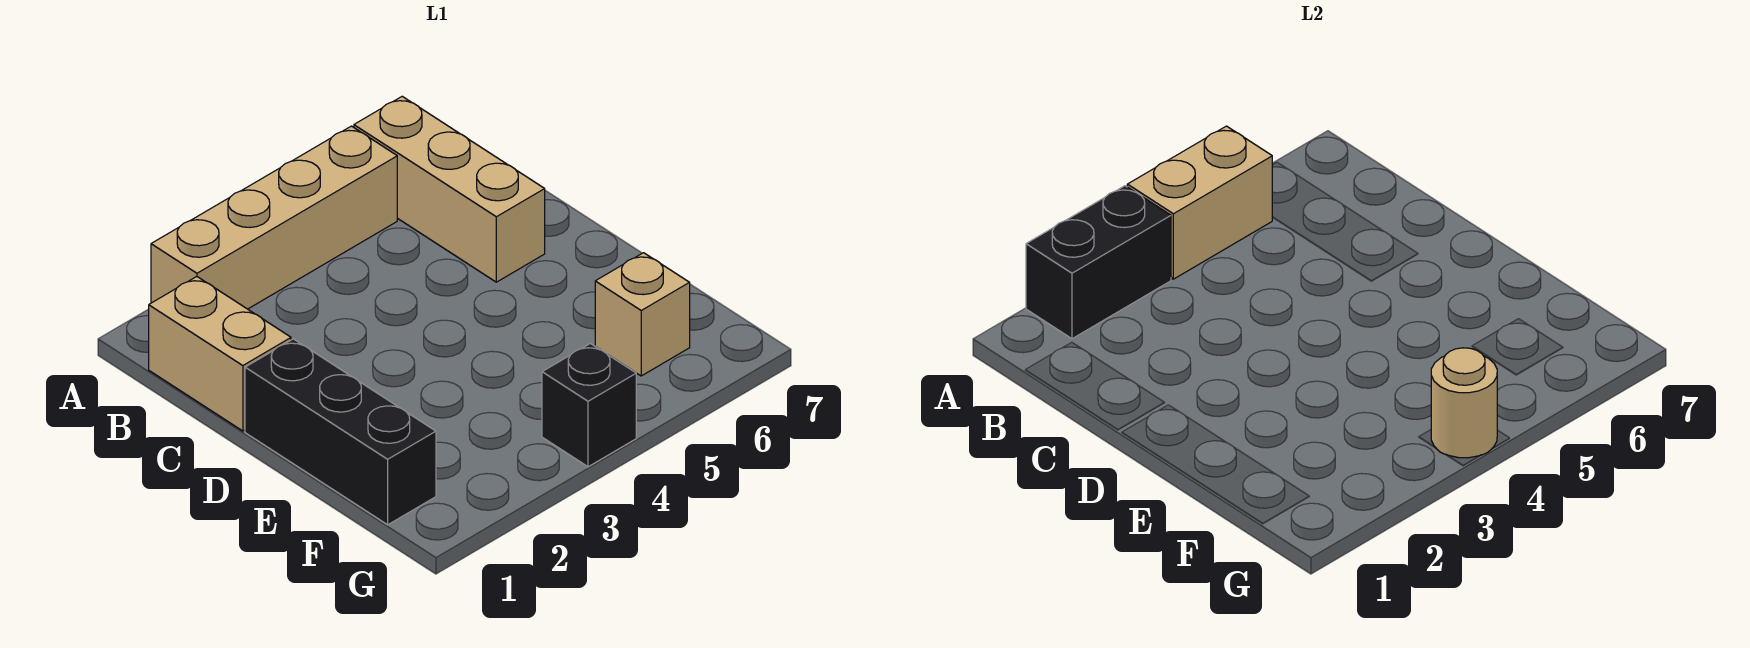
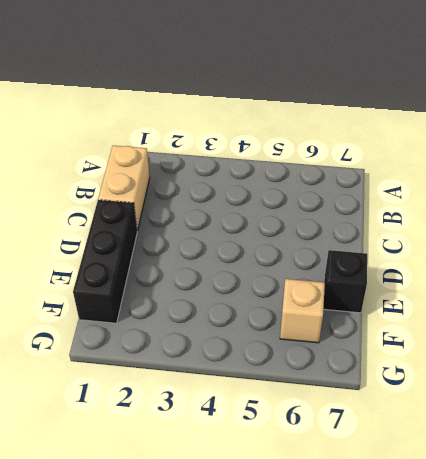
black brick E7 level 1 -> black brick G4 level 1
none -> tan brick A2:A5 level 1
none -> tan brick A6:C6 level 1

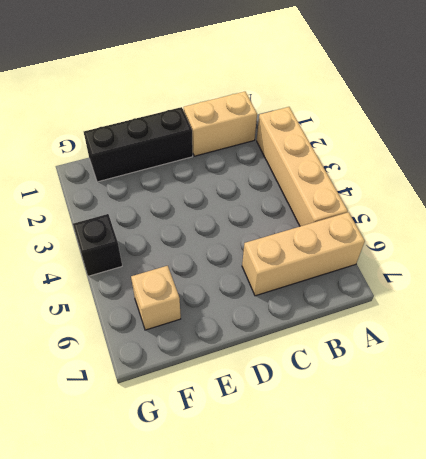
none -> black brick A2:A3 level 2
none -> tan brick A4:A5 level 2

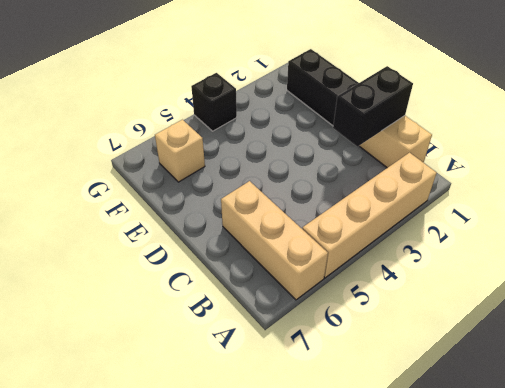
black brick C1:C2 level 2 -> black brick A2:A3 level 2
none -> tan brick A4:A5 level 2
none -> tan round brick G4 level 2

